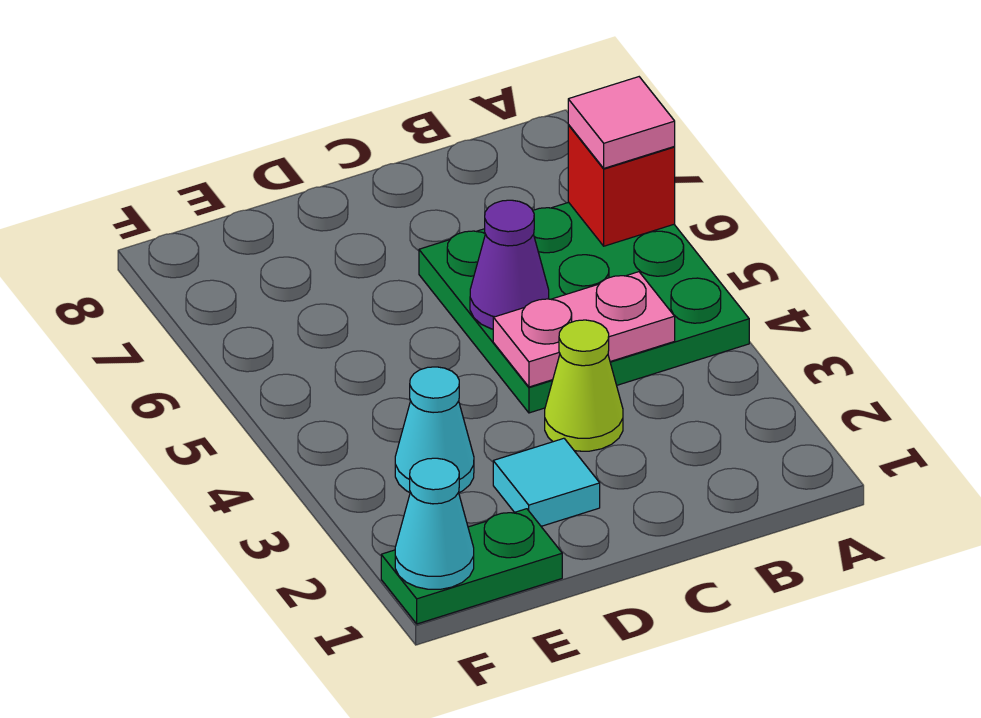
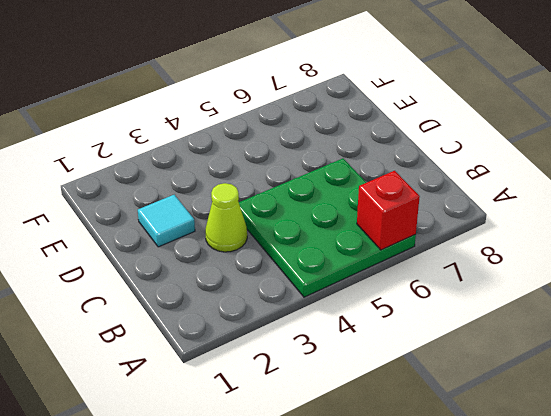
none -> green plate E1:F1 level 1
none -> cyan cone E3 level 1

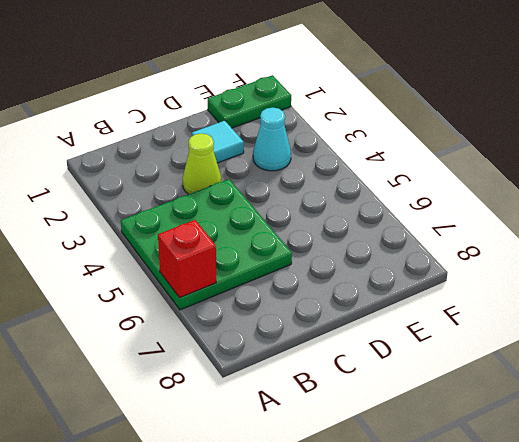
none -> pink plate B4:C4 level 2
none -> purple cone C5 level 2

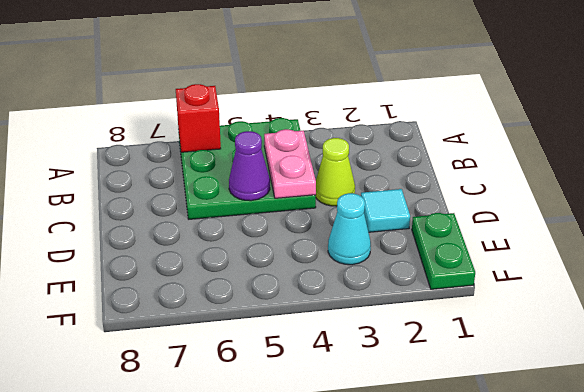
none -> cyan cone F1 level 2
none -> pink tile A6 level 3

